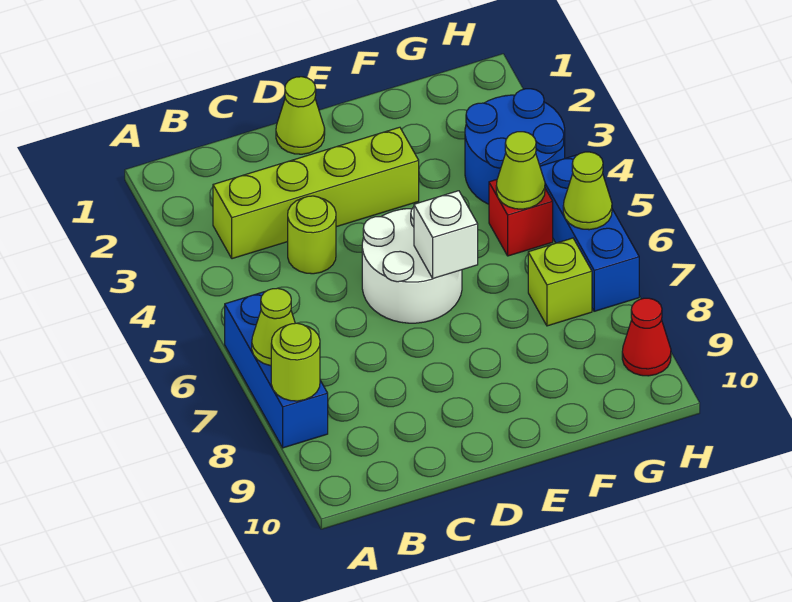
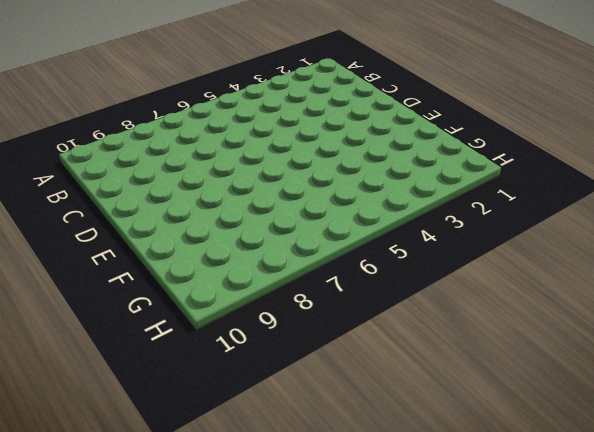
none -> blue brick A6:A8 level 1
none -> lime brick B3:E3 level 1
none -> lime round brick C4 level 1

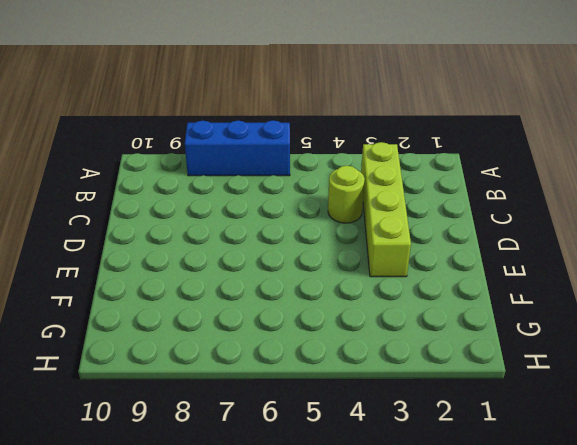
none -> lime cone D1 level 1
none -> white round brick D5:E6 level 1
none -> blue round brick G3:H4 level 1

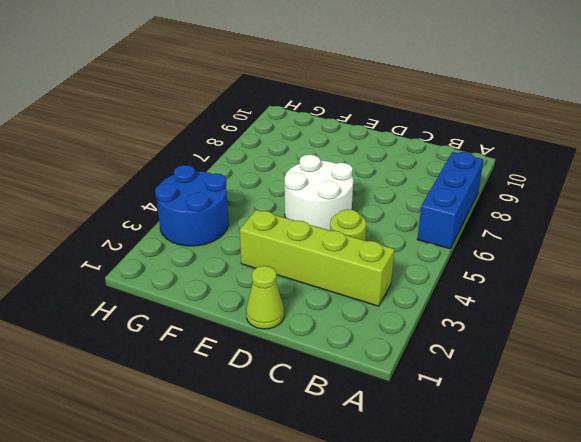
none -> red brick G5 level 1
none -> lime brick G7 level 1
none -> blue brick H5:H7 level 1

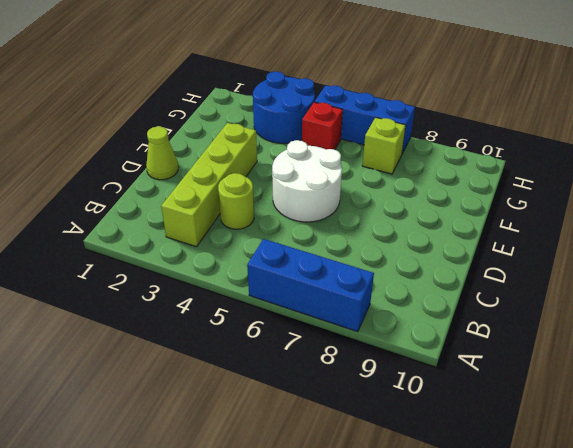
none -> red cone H9 level 1
none -> lime cone A7 level 2
none -> lime round brick A8 level 2

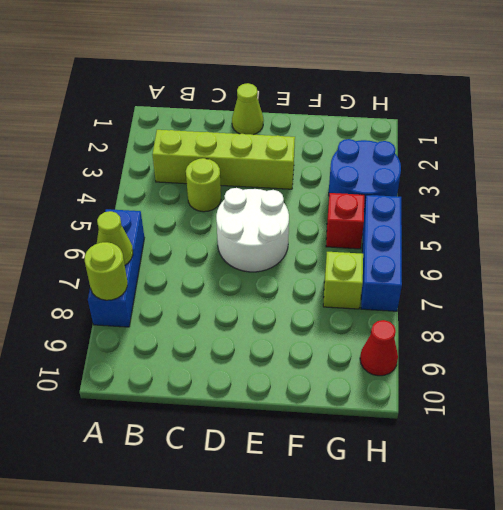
none -> white brick E6 level 2
none -> lime cone G5 level 2
none -> lime cone H6 level 2

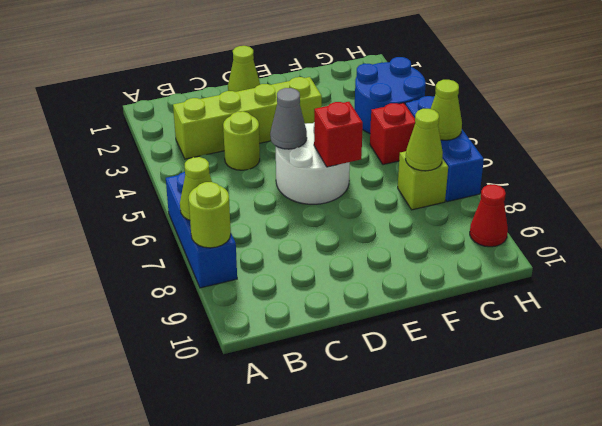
grey cone D5 level 2 -> none
red brick E6 level 2 -> white brick E6 level 2
lime cone G7 level 2 -> lime cone G5 level 2

